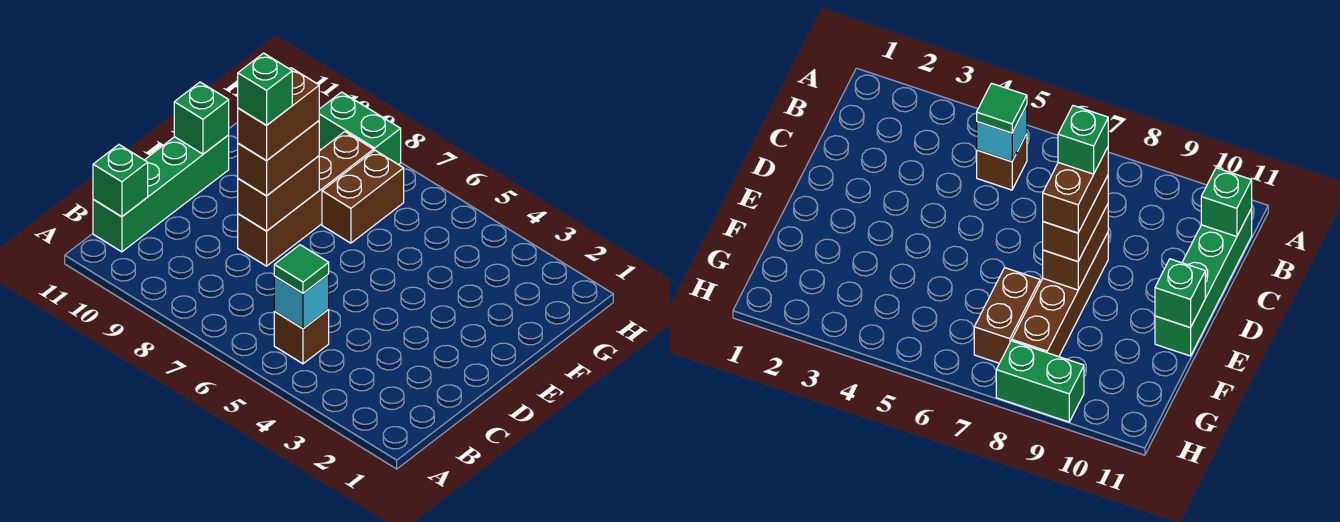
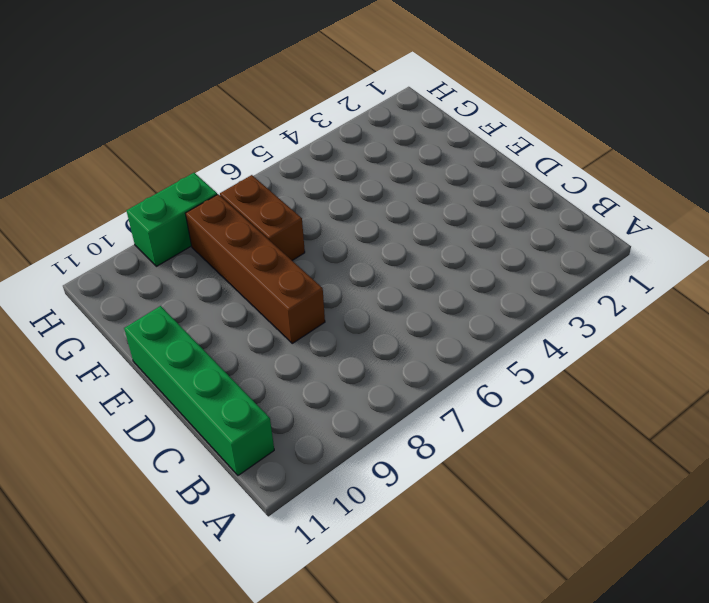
none -> brown brick B5 level 1
none -> cyan brick B5 level 2
none -> green brick B11 level 2

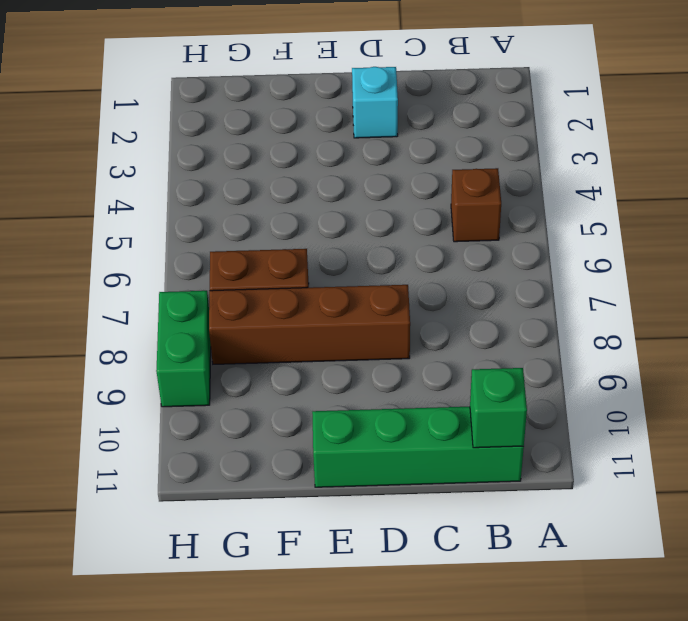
cyan brick D2 level 1 -> cyan brick B5 level 2
none -> brown brick D8:E8 level 2
none -> green brick E11 level 2
none -> green tile B5 level 3

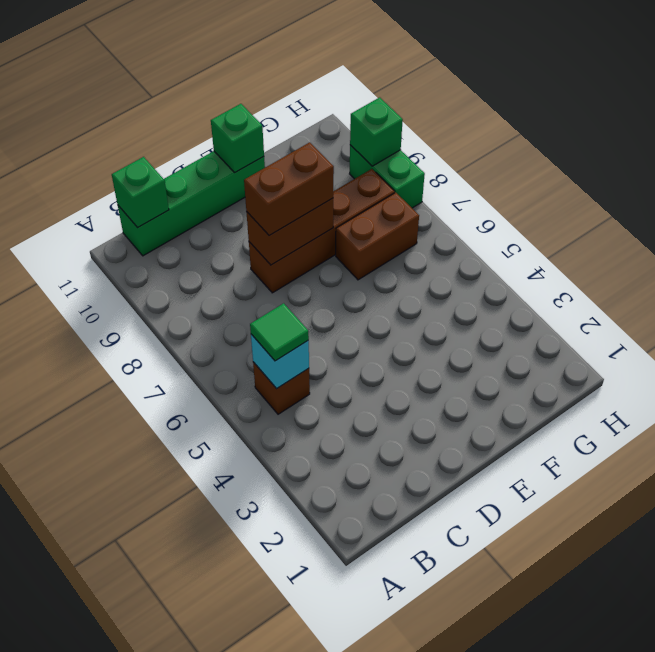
green brick H9 level 2 -> green brick D8 level 5
none -> brown brick D8:E8 level 4

